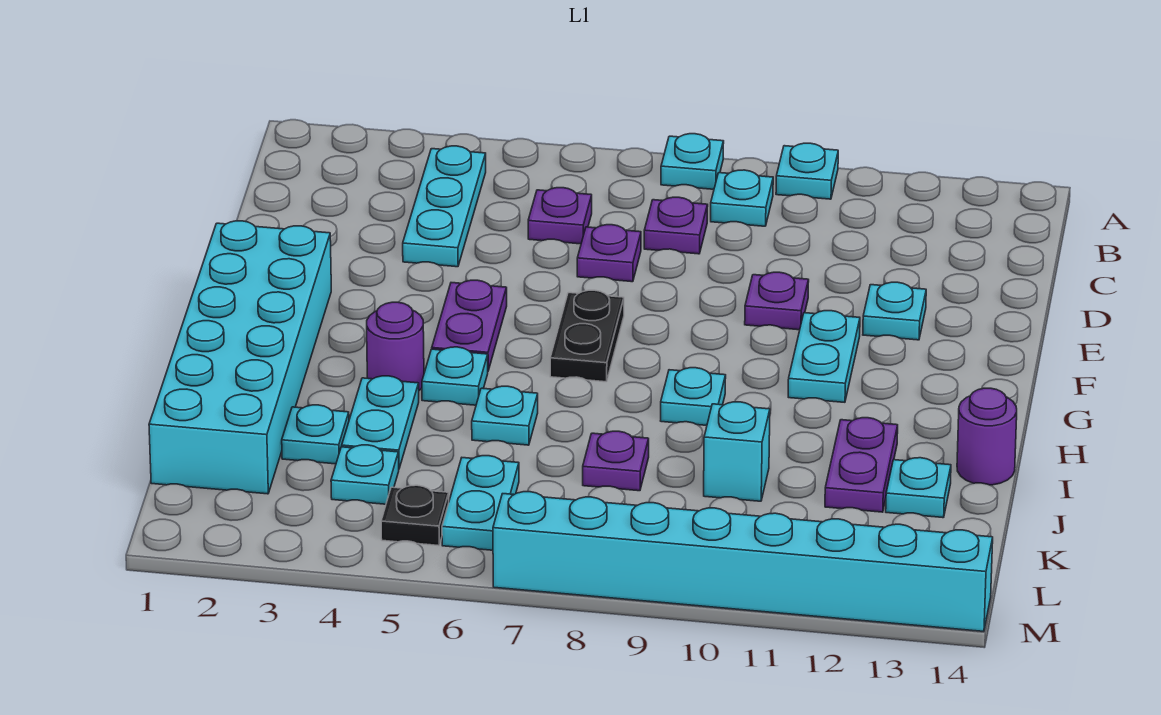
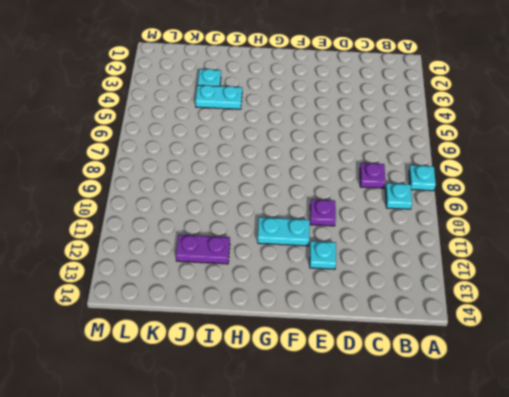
none -> cyan plate A10 level 1
none -> cyan plate B4:D4 level 1
none -> purple plate C6 level 1

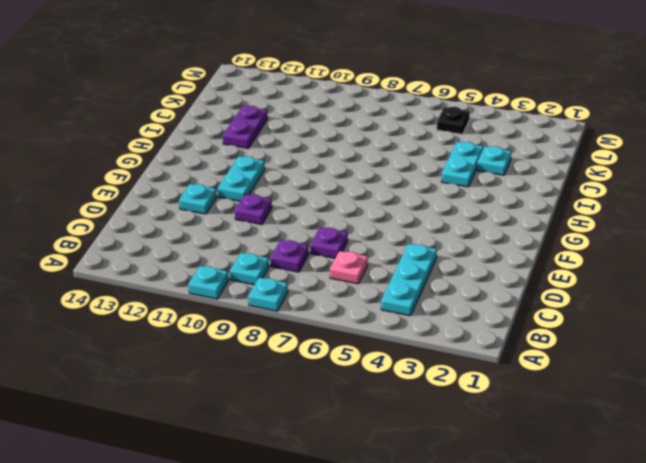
pink plate C6 level 1 -> purple plate C6 level 1
none -> cyan brick F1:K2 level 1
none -> purple plate F5:G5 level 1
none -> black plate F7:G7 level 1

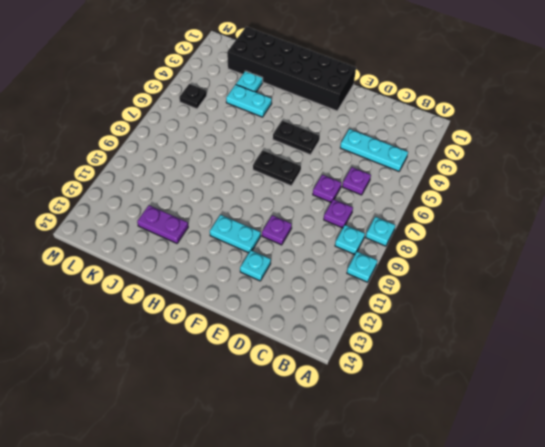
black brick F1:K2 level 1 -> cyan brick F1:K2 level 1
black plate F5:G5 level 1 -> purple plate F5:G5 level 1
none -> purple round brick H4 level 1
none -> cyan plate H5 level 1
none -> cyan plate H9 level 1

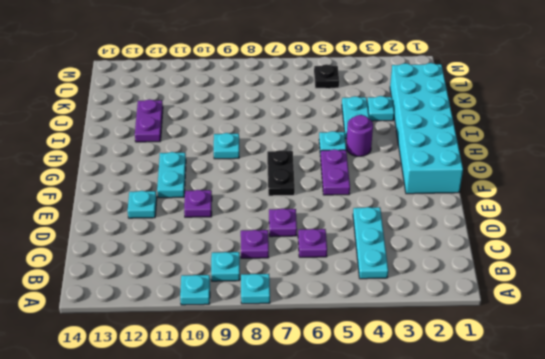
none -> cyan plate I6 level 1
none -> purple round brick I14 level 1
none -> purple plate J8 level 1

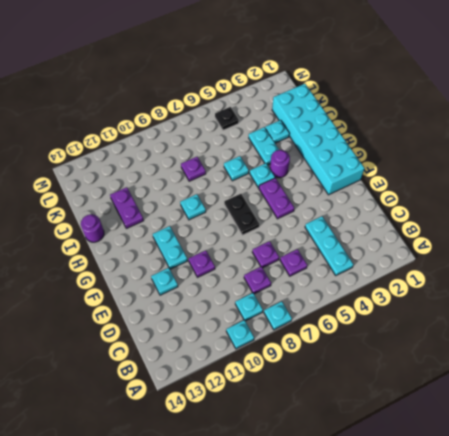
none -> cyan brick J10 level 1
none -> cyan plate J13 level 1
none -> cyan plate K4 level 1

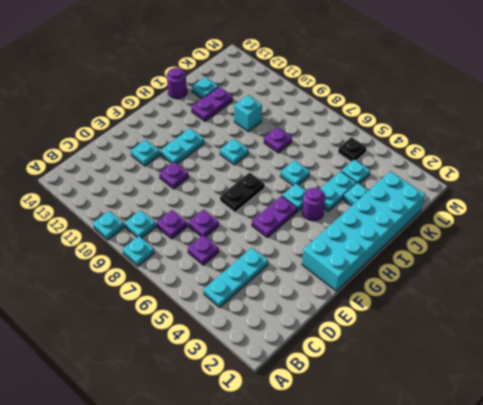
none -> cyan plate K6:L6 level 1
none -> cyan brick M7:M14 level 1

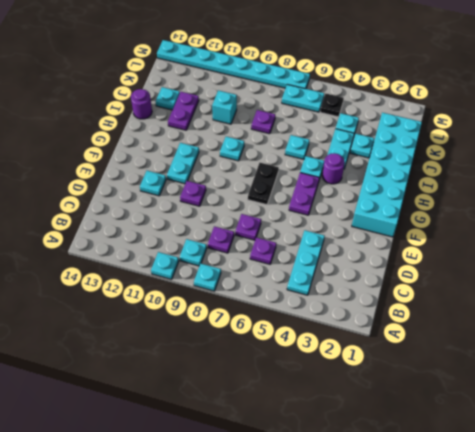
cyan plate L6:L7 level 1 -> cyan plate K6:L6 level 1
cyan plate M7:M14 level 1 -> cyan brick M7:M14 level 1

